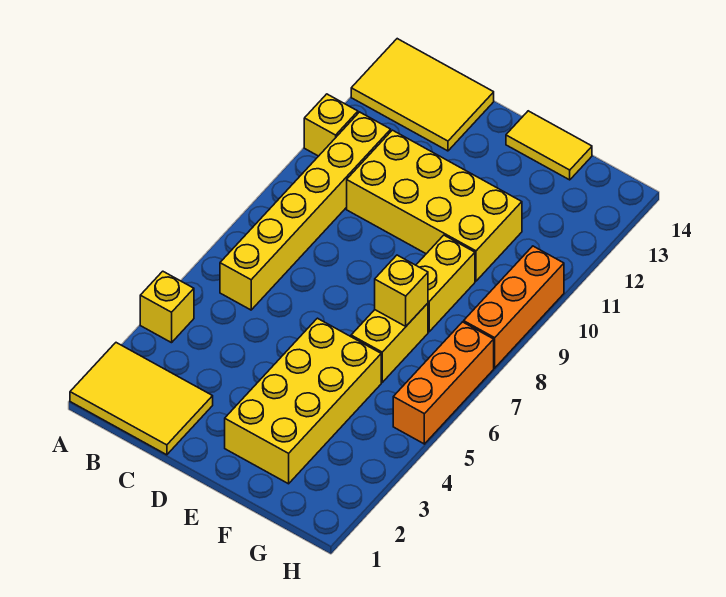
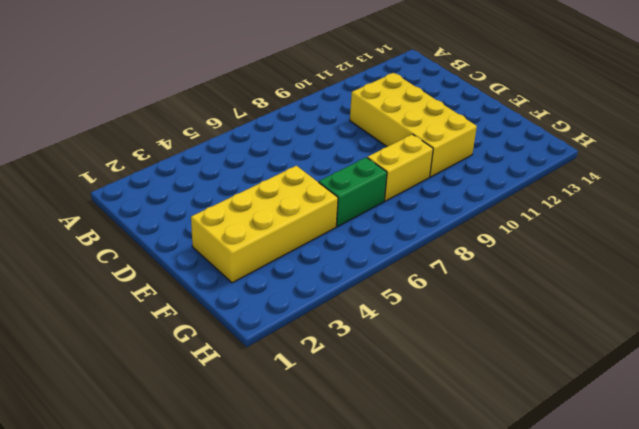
green brick F6:F7 level 1 -> yellow brick F6:F7 level 1
none -> yellow tile A1:C2 level 1
none -> yellow brick A4 level 1
none -> yellow brick A11 level 1

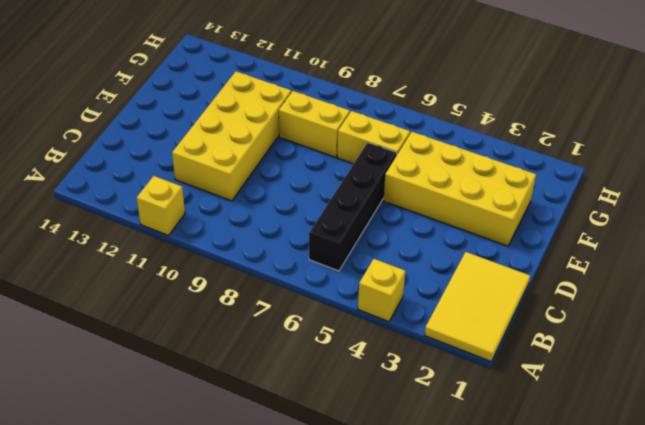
black brick B6:E6 level 1 -> yellow brick B6:B11 level 1
none -> yellow tile A13:C14 level 1
none -> yellow tile E14:F14 level 1
none -> orange brick H5:H7 level 1

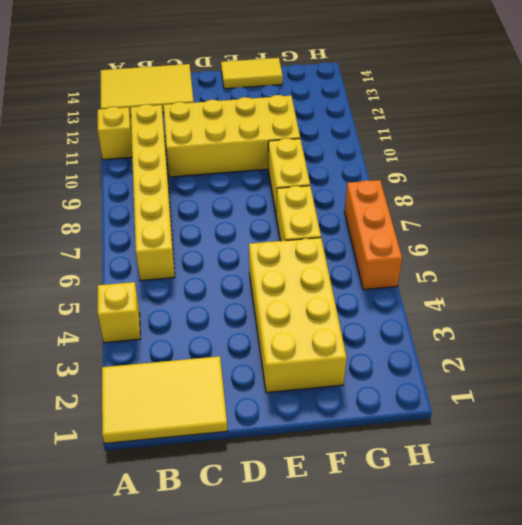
none -> orange brick H8:H10 level 1
none -> yellow brick F7 level 2

